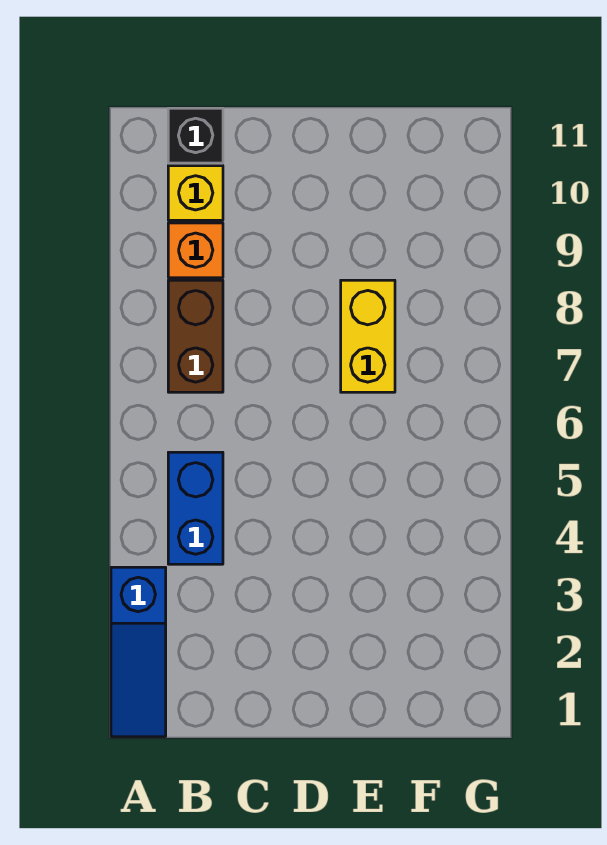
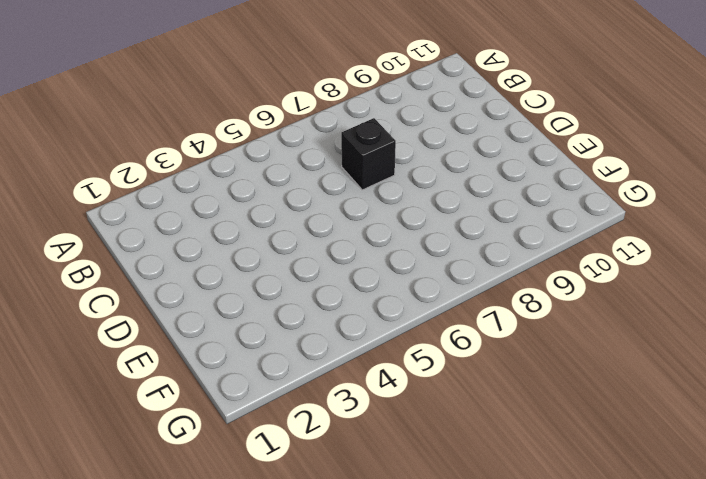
black brick C7 level 1 -> black brick B11 level 1
none -> blue slope A1:A3 level 1 top 3
none -> blue brick B4:B5 level 1

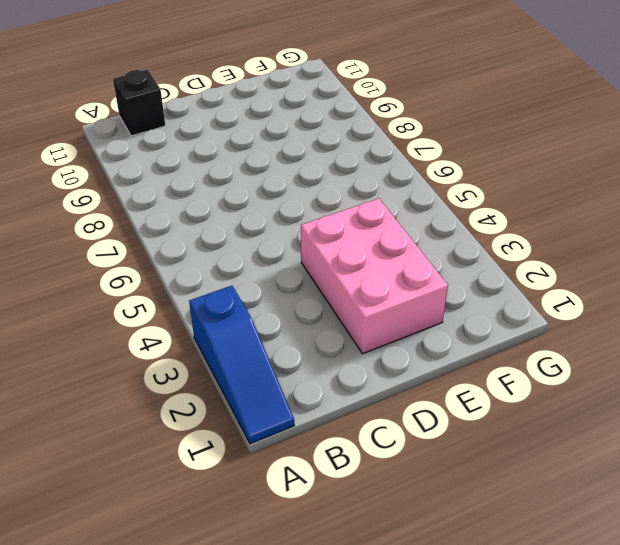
pink brick D2:E4 level 1 -> none
none -> blue brick B4:B5 level 1
none -> brown brick B7:B8 level 1

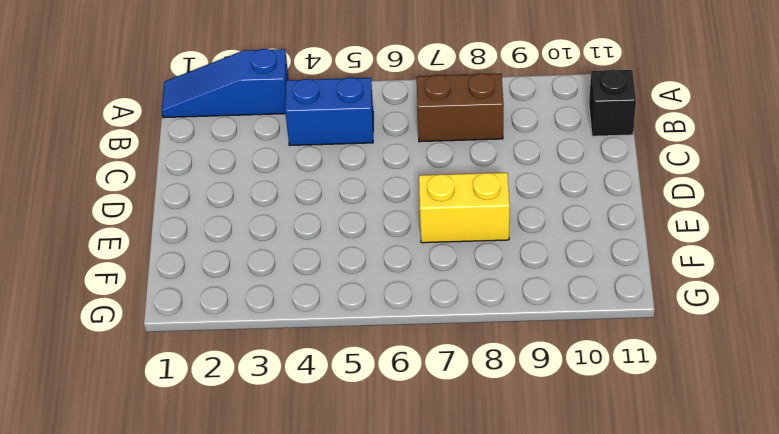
none -> orange brick B9 level 1
none -> yellow brick B10 level 1

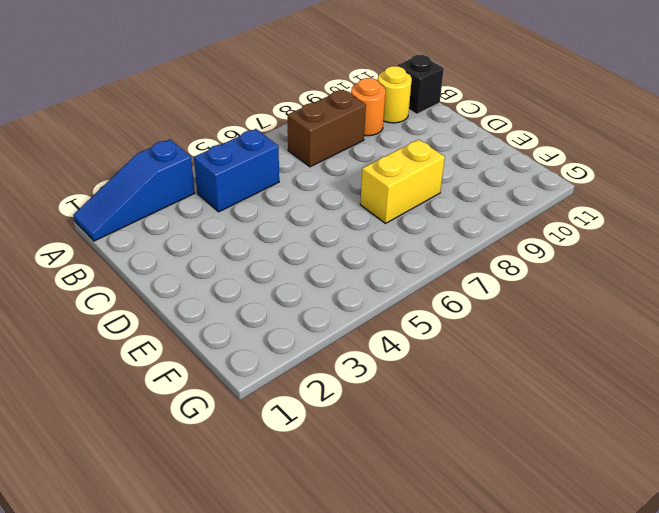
orange round brick B9 level 1 -> orange brick B9 level 1
yellow round brick B10 level 1 -> yellow brick B10 level 1

